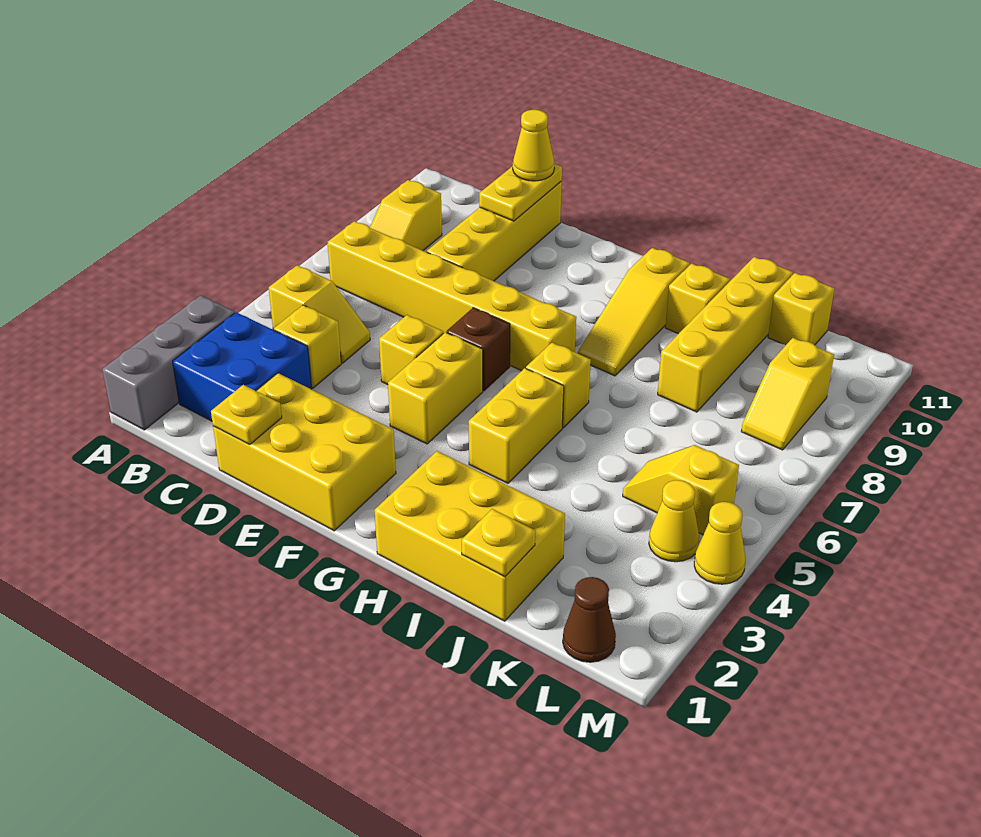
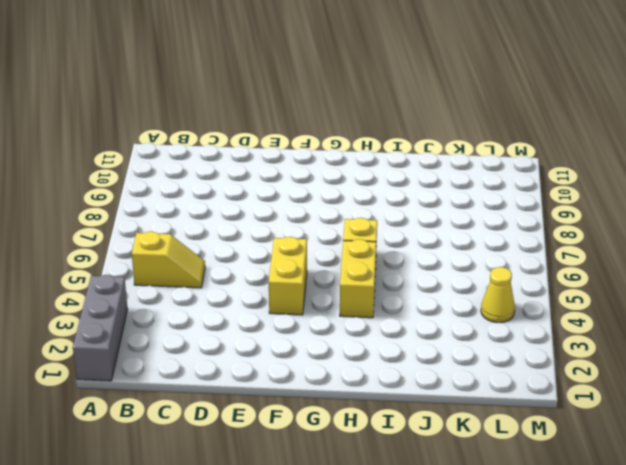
none -> blue brick B2:C3 level 1
none -> yellow brick B7:G7 level 1
none -> yellow slope B8:B9 level 1 top 9

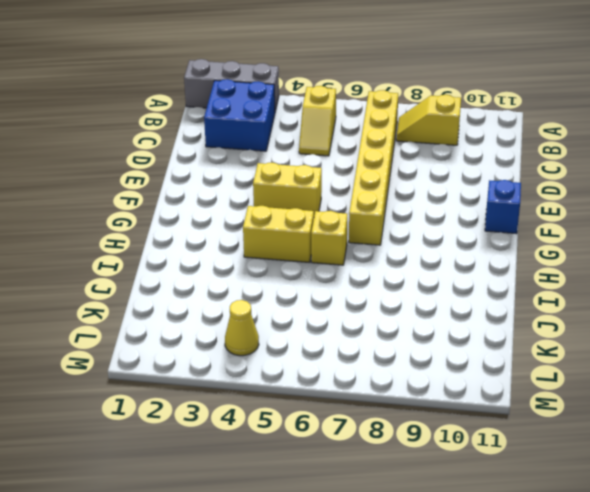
blue brick F11 level 1 -> none
none -> yellow brick C4 level 1
none -> yellow brick D1:F2 level 1
none -> yellow brick D8:D11 level 1

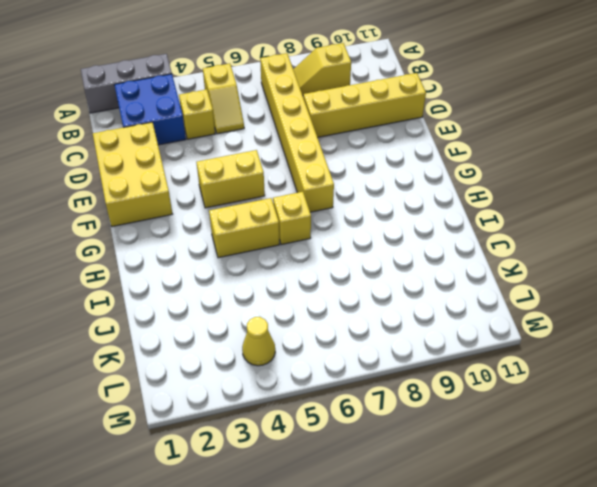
none -> yellow brick E5 level 1
none -> brown brick F6 level 1
none -> yellow brick H1:J2 level 1

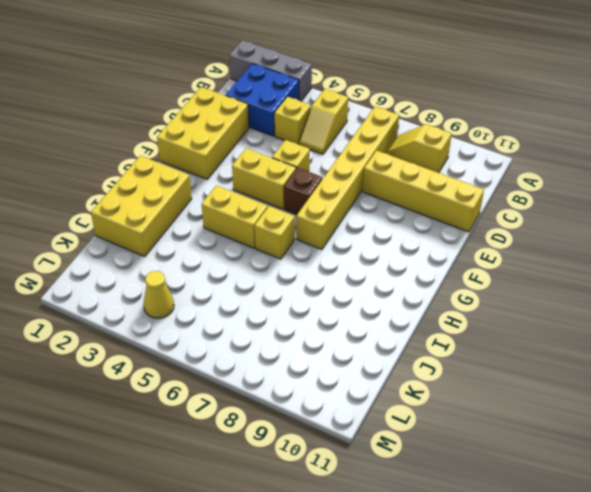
none -> yellow slope H8:H10 level 1 top 10
none -> yellow brick I10 level 1
none -> yellow brick J8:J11 level 1

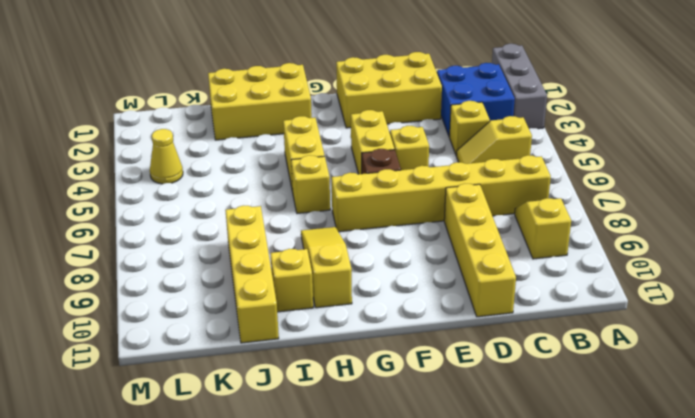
none -> yellow slope K5:L5 level 1 top L
none -> yellow brick K11 level 1
none -> brown cone L1 level 1

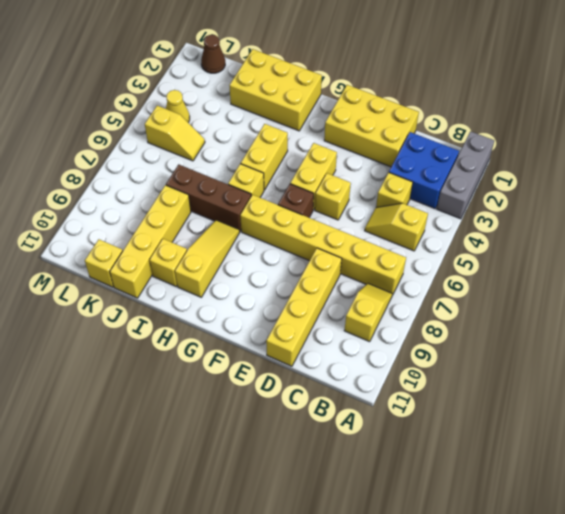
brown brick H7:J7 level 1 -> none
none -> yellow slope L8:L9 level 1 top 9
none -> yellow cone M4 level 1
none -> yellow plate D1 level 2

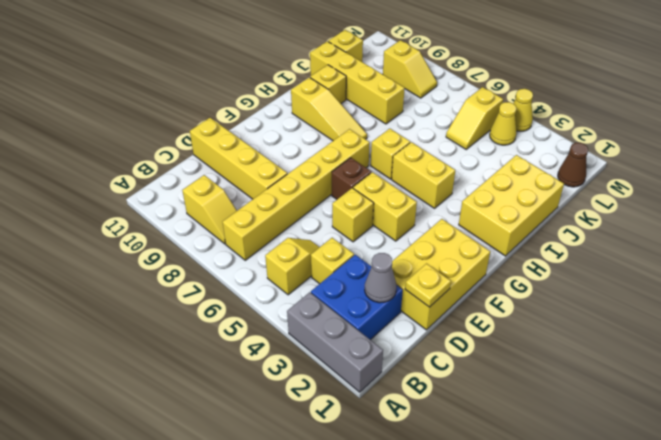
grey cone C2 level 2 -> none
none -> yellow plate D10:D11 level 2
none -> yellow plate J1 level 2
none -> yellow cone D11 level 3

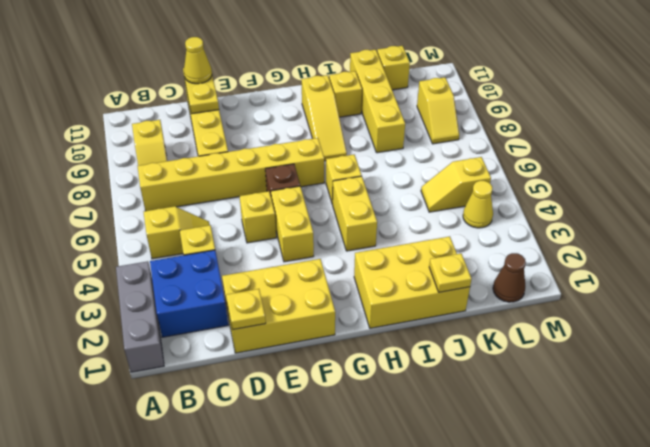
none -> yellow cone M4 level 1

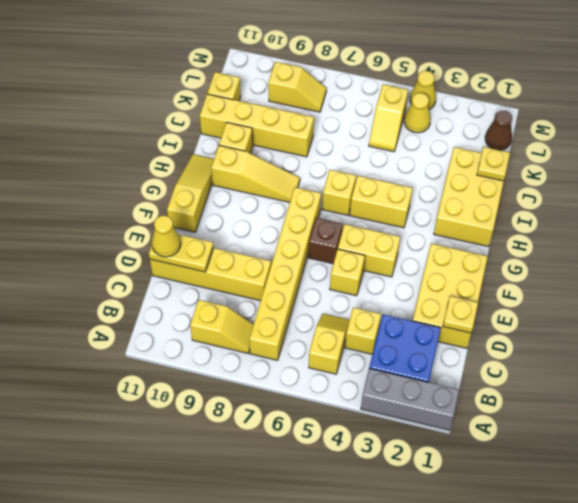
yellow slope F11:H11 level 1 top F -> none

